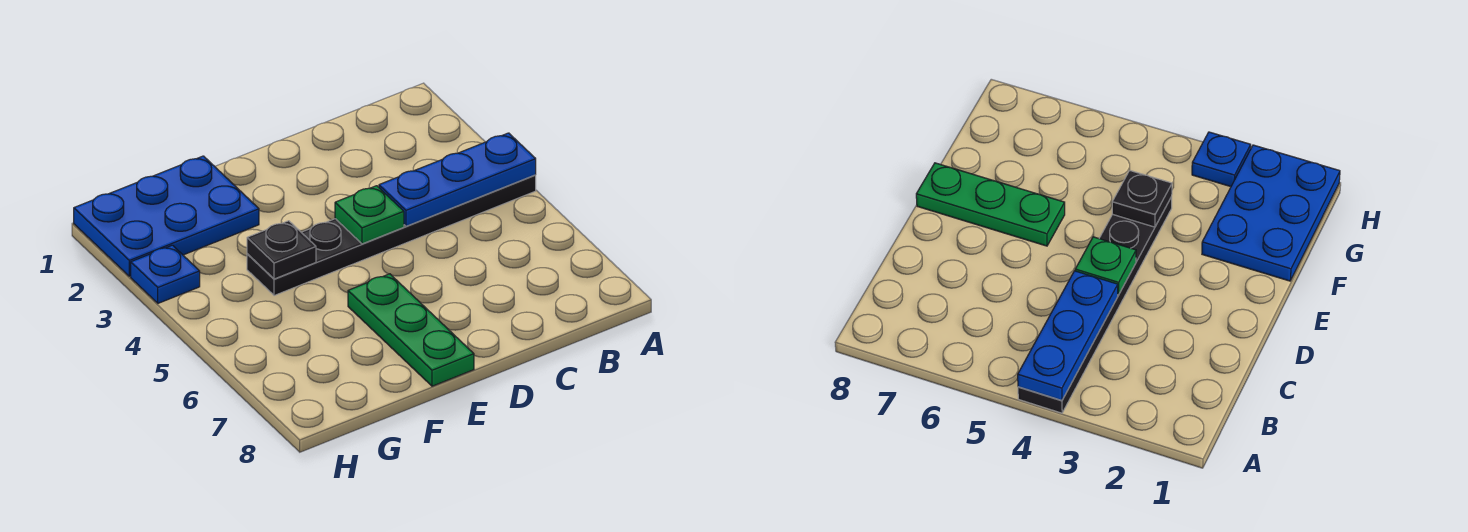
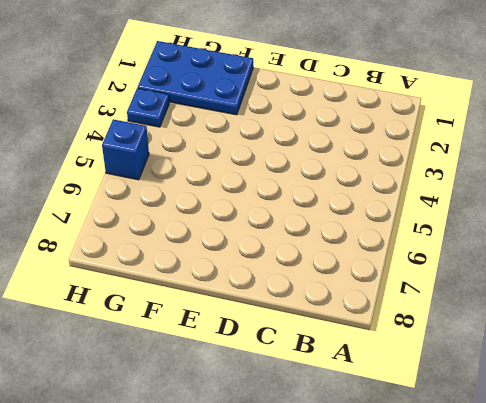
blue brick H5 level 1 -> none
none -> black plate A4:F4 level 1
none -> green plate E6:E8 level 1

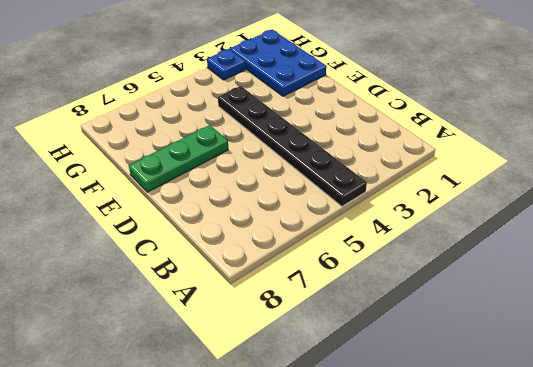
none -> blue plate A4:C4 level 2
none -> green plate D4 level 2

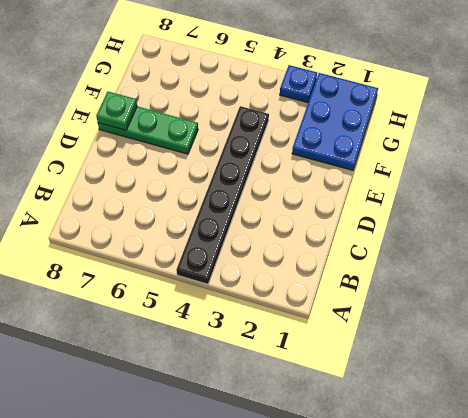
green plate E8 level 2 -> green plate D4 level 2
none -> blue plate A4:C4 level 2
none -> black plate F4 level 2

